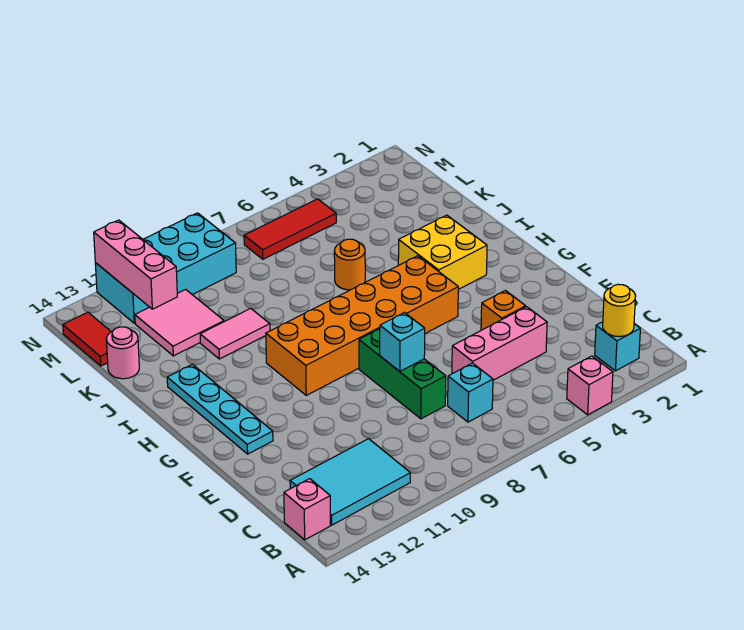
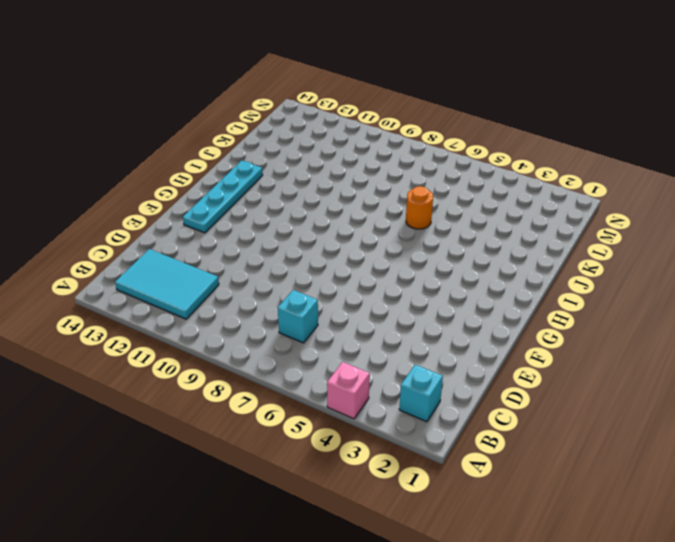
none -> pink brick B14 level 1
none -> pink brick D4:D6 level 1
none -> green brick D8:F8 level 1

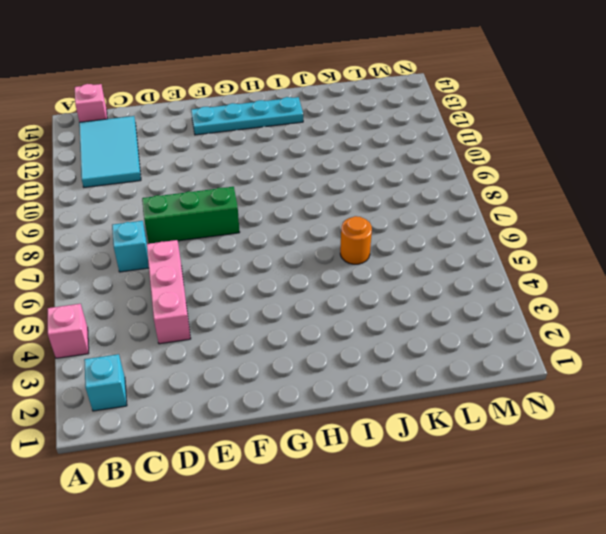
none -> orange brick E4 level 1
none -> orange brick G5:H10 level 1
none -> yellow brick H3:I4 level 1

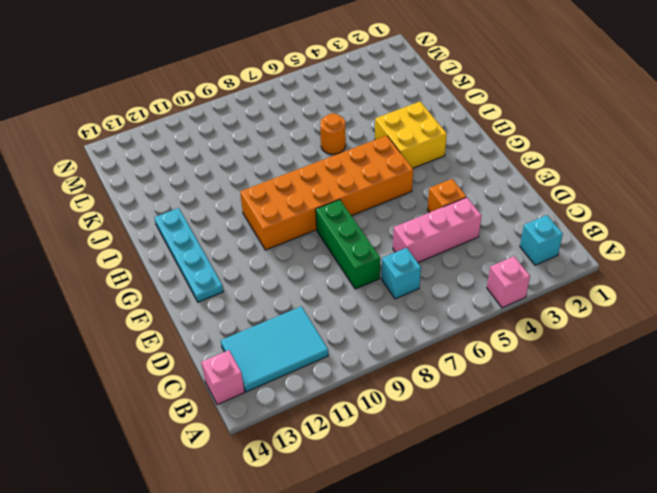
none -> pink tile J10:J11 level 1
none -> pink tile K11:L12 level 1
none -> pink round brick K14 level 1

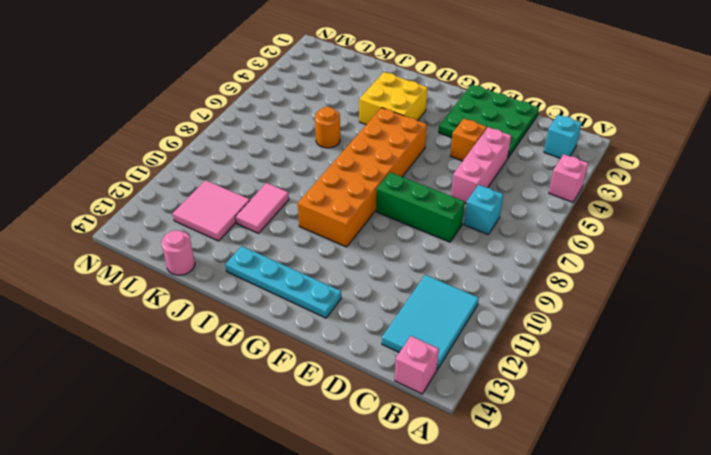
green plate D1:F3 level 1 -> none
none -> red tile L14:M14 level 1
none -> red tile M5:M7 level 1
none -> cyan brick M9:N12 level 1

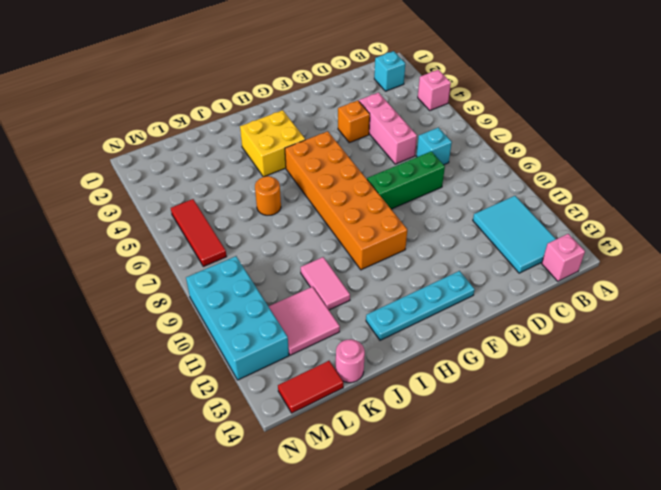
none -> yellow round brick B2 level 2
none -> cyan brick E8 level 2
none -> pink brick L12:N12 level 2

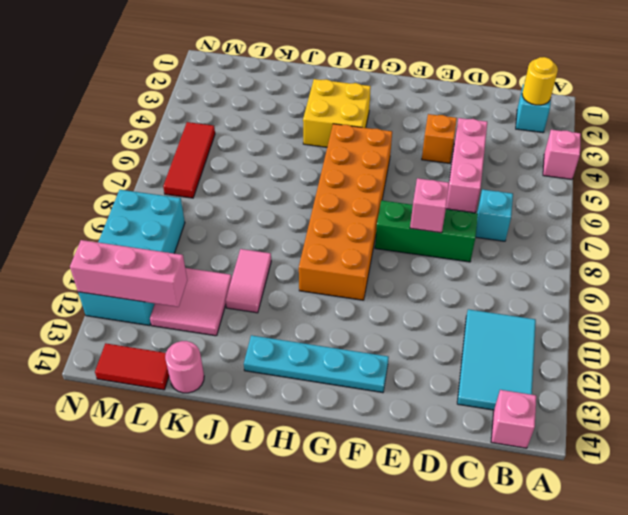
pink brick E8 level 2 -> cyan brick E8 level 2
none -> orange round brick J6 level 1

